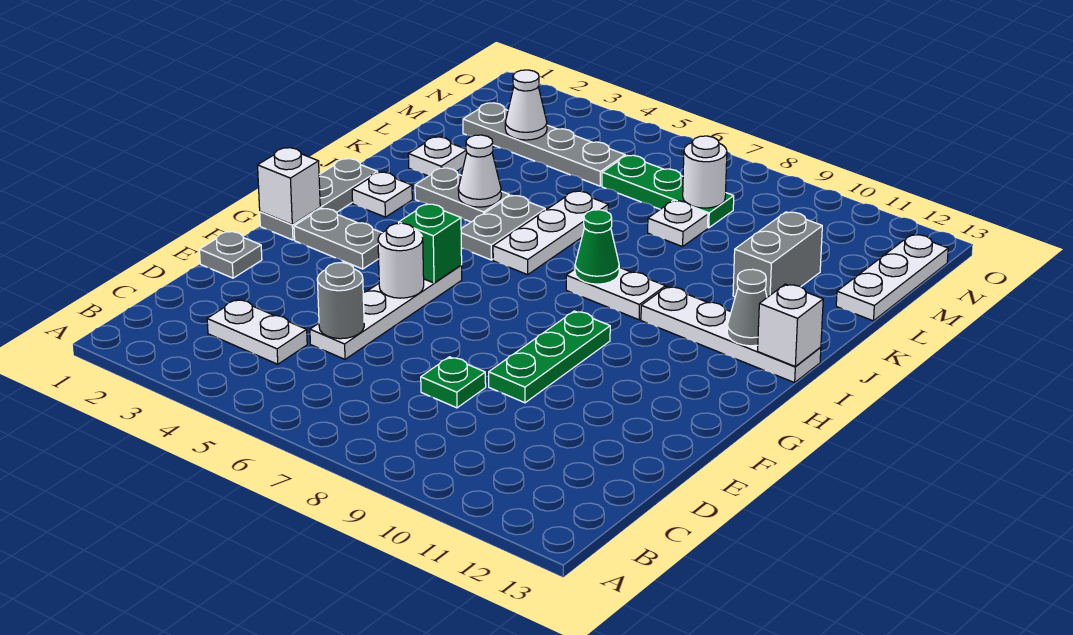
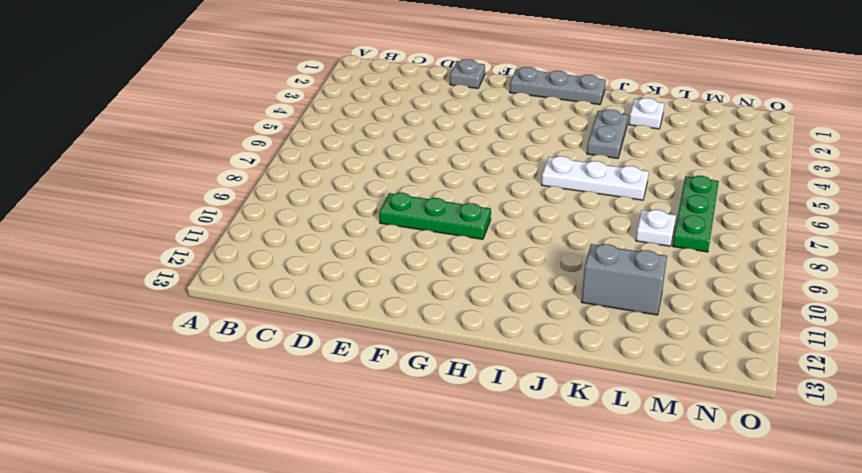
none -> white plate C3:C4 level 1
none -> white plate D5:G5 level 1
none -> green plate D8 level 1

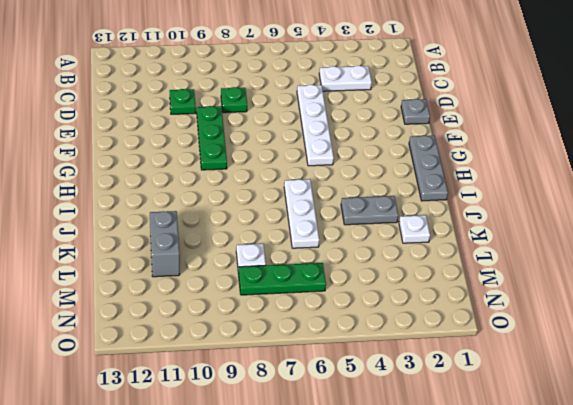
green plate D10 level 1 -> none
none -> grey plate G2:G3 level 1
none -> white plate I2 level 1
none -> grey plate I5:J5 level 1

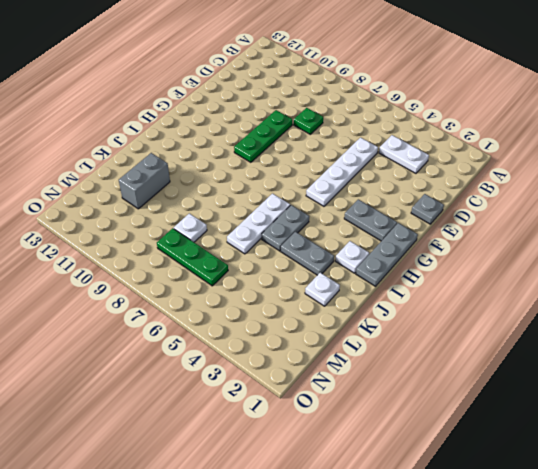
none -> white plate I8:I9 level 1
none -> white plate I10:I13 level 1
none -> white plate L13:N13 level 1

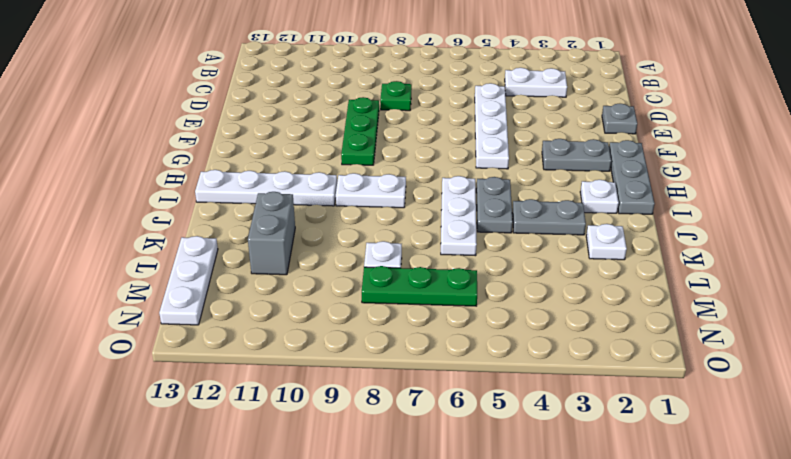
none -> grey plate M2:M5 level 1
none -> grey round brick D5 level 2
none -> white round brick F5 level 2

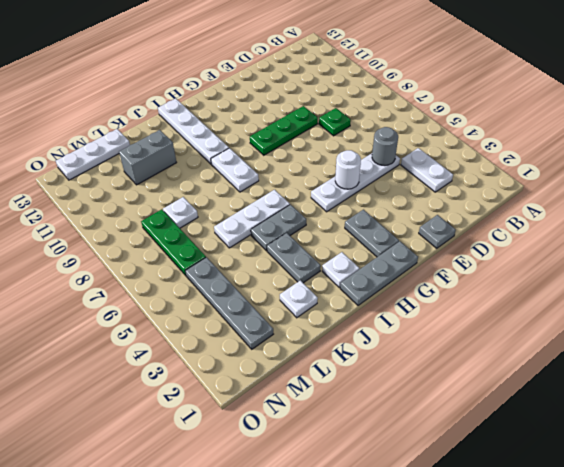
none -> white brick G1 level 2
none -> green brick G5 level 2
none -> green cone I8 level 2

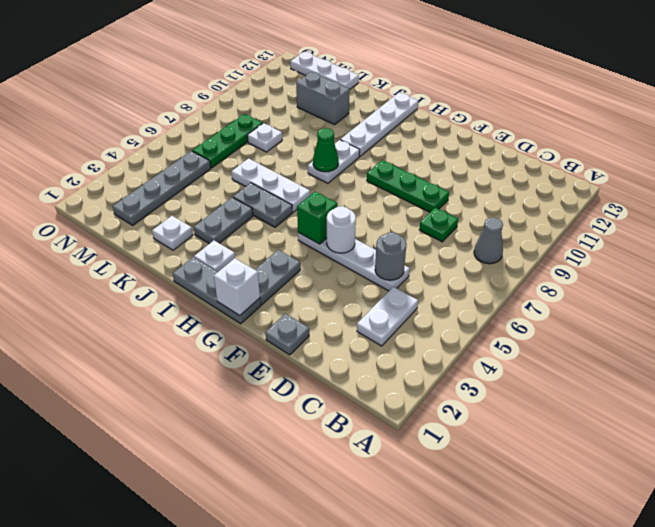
grey cone B8 level 1 -> grey cone I12 level 2
none -> white brick I13 level 2
none -> white cone J4 level 2
none -> white cone M3 level 2

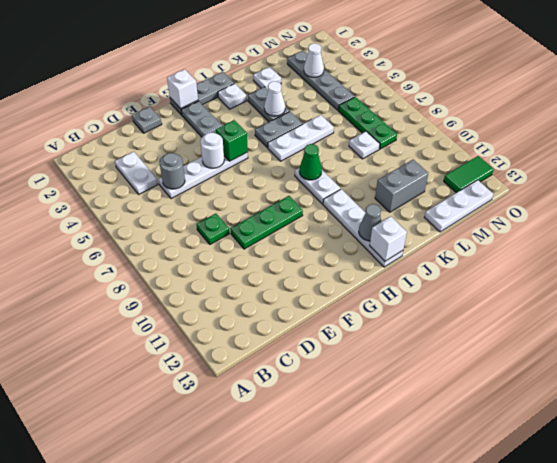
green tile N12:O12 level 1 -> none
none -> white round brick M8 level 2

